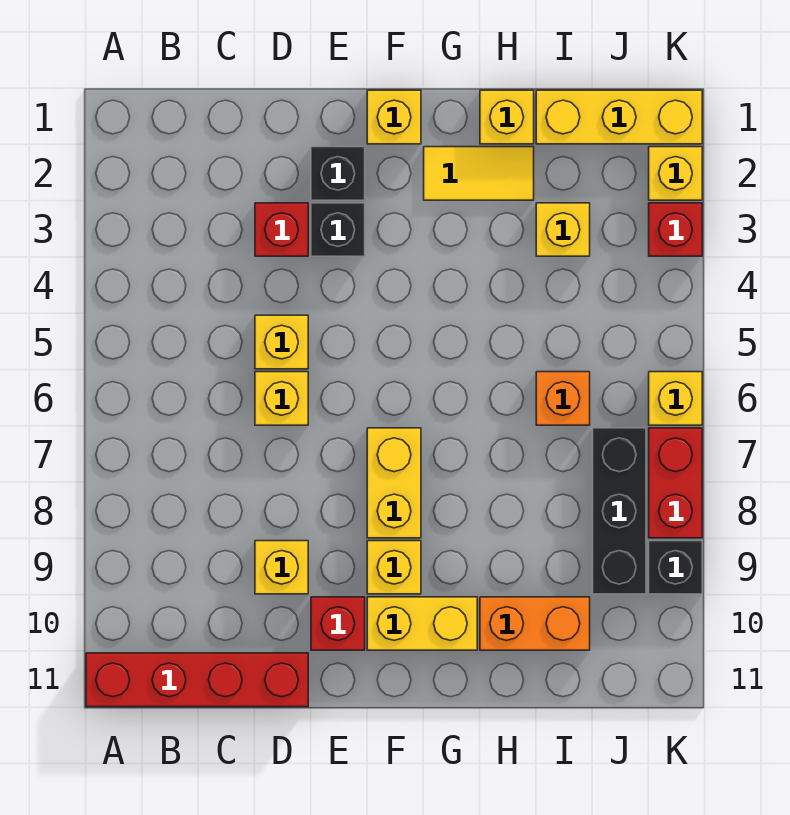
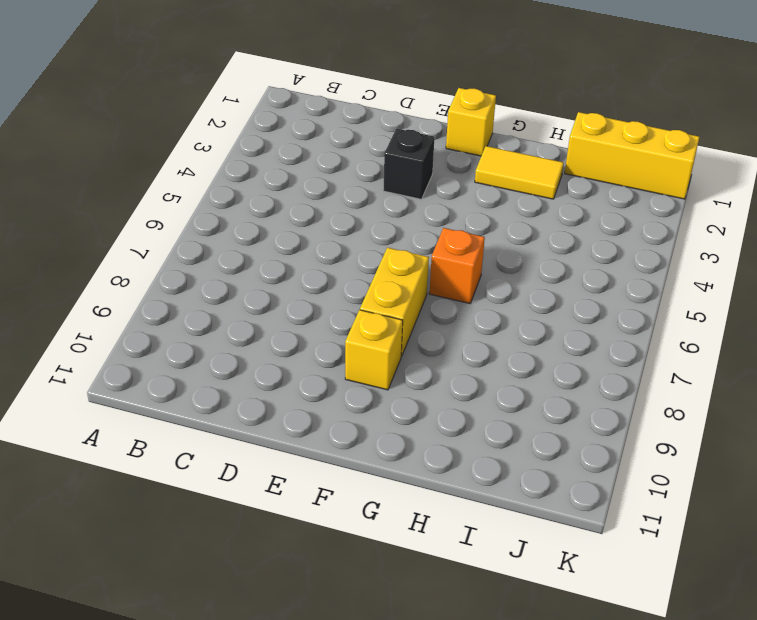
orange brick G6 level 1 -> orange brick I6 level 1
none -> red brick A11:D11 level 1
none -> red brick D3 level 1
none -> yellow brick D5 level 1

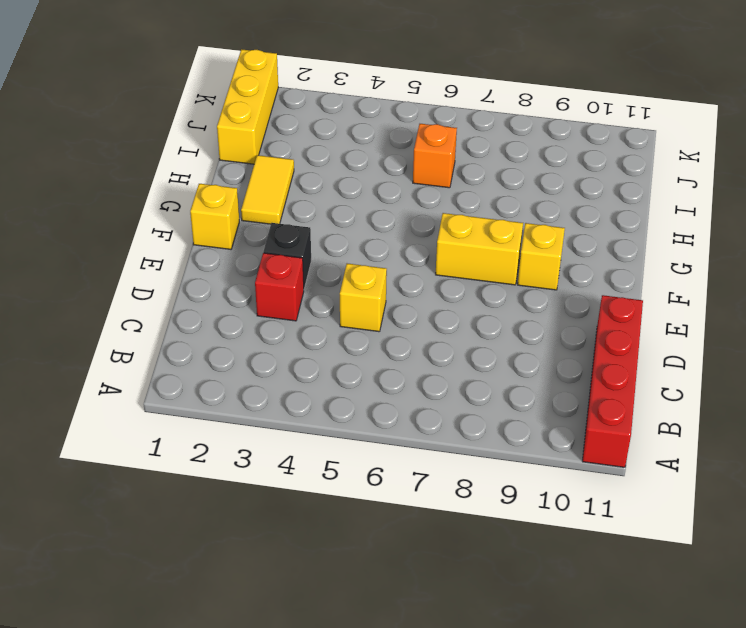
none -> yellow brick D6 level 1
none -> yellow brick D9 level 1
none -> black brick E2 level 1

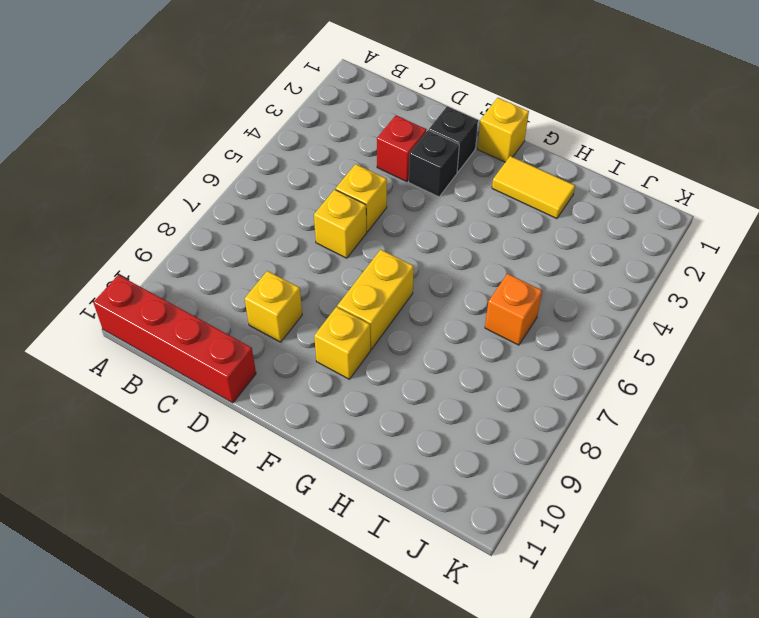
none -> red brick E10 level 1
none -> yellow brick F10:G10 level 1
none -> yellow brick H1 level 1

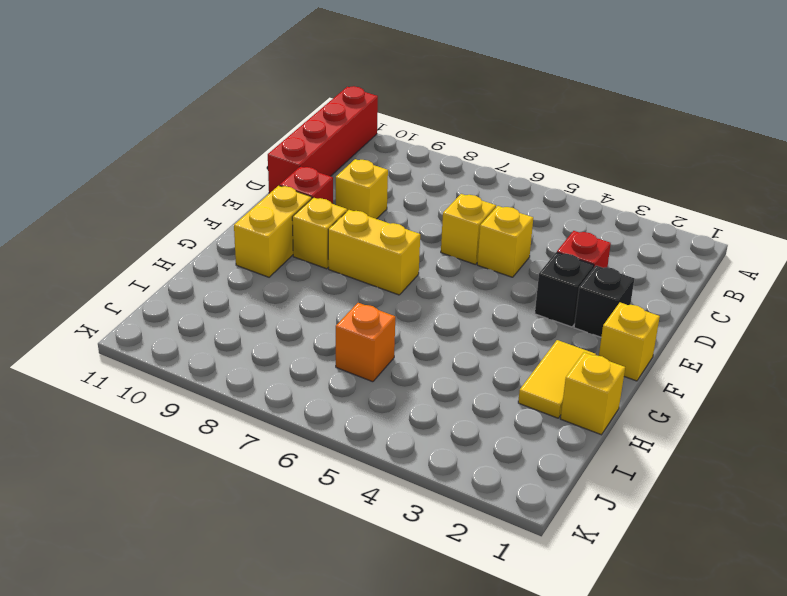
none -> orange brick H10:I10 level 1
none -> yellow brick I1:K1 level 1
none -> yellow brick I3 level 1

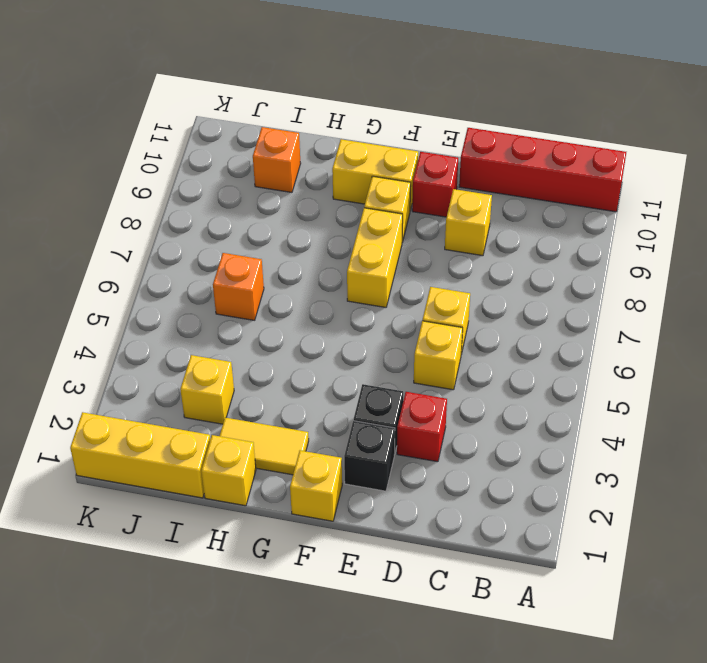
orange brick I10 level 1 -> orange brick H10:I10 level 1
none -> black brick J7:J9 level 1
none -> yellow brick K2 level 1
none -> red brick K3 level 1

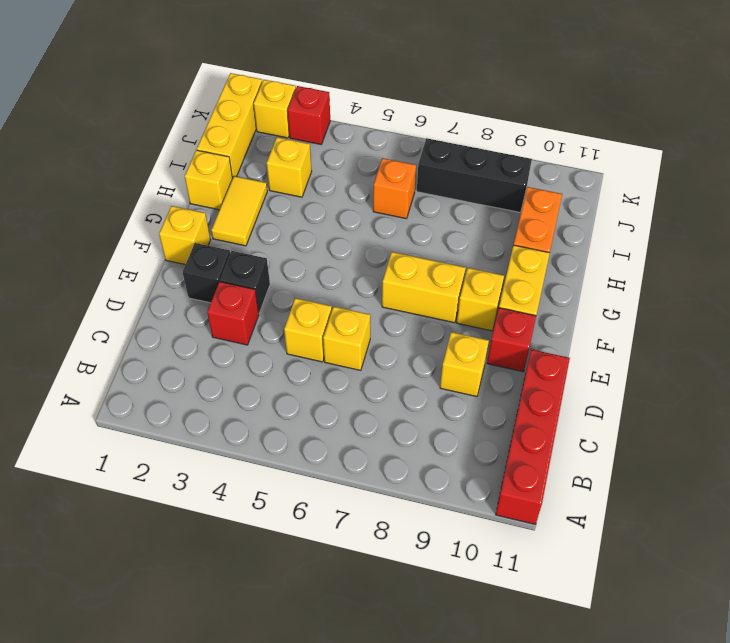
none -> yellow brick K6 level 1
none -> red brick K7:K8 level 1
none -> black brick K9 level 1

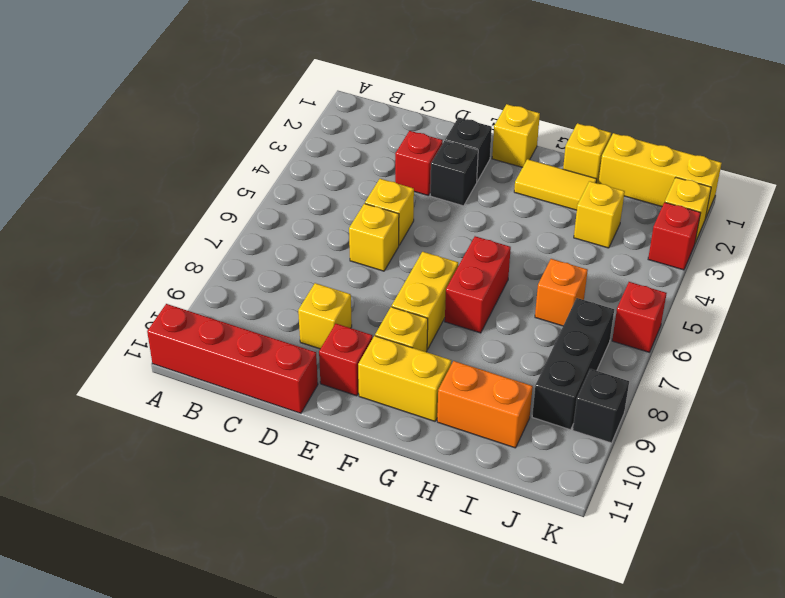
red brick G6:G7 level 1 -> red brick K7:K8 level 1
red brick K6 level 1 -> yellow brick K6 level 1

